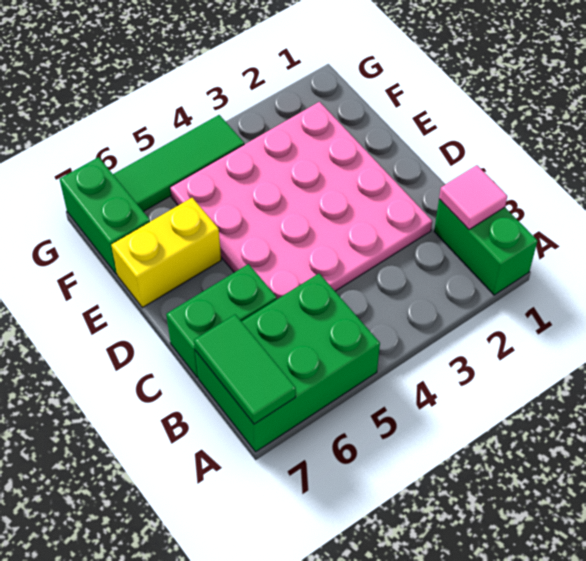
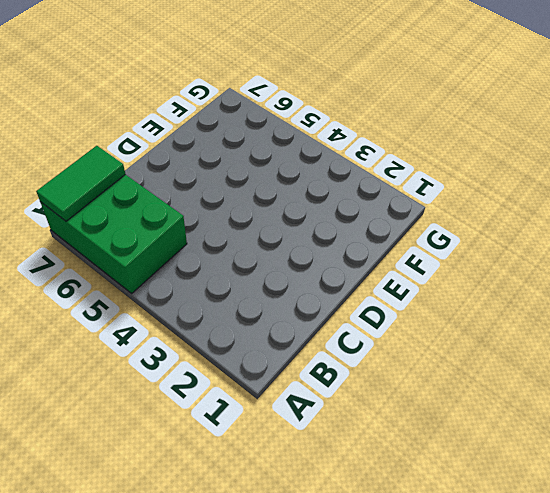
none -> green brick A1:B1 level 1
none -> pink plate C2:F5 level 1

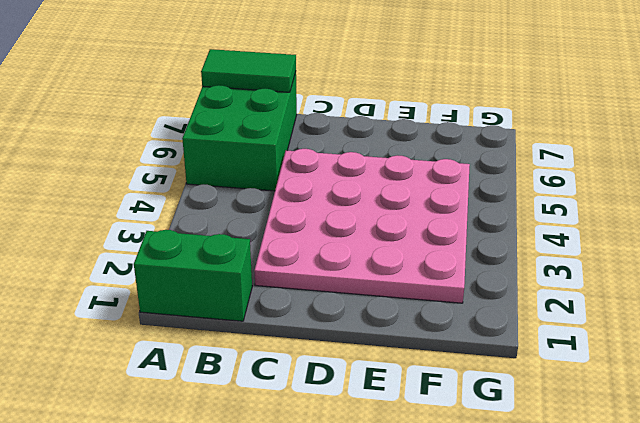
none -> green brick C6:C7 level 1
none -> yellow brick E6:E7 level 1

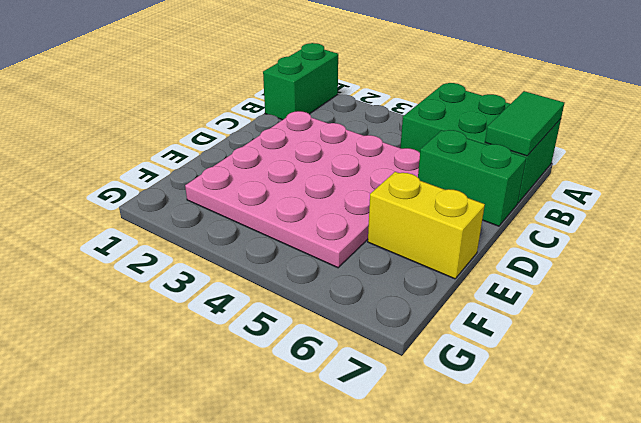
none -> green brick F7:G7 level 1
none -> green tile G4:G6 level 1

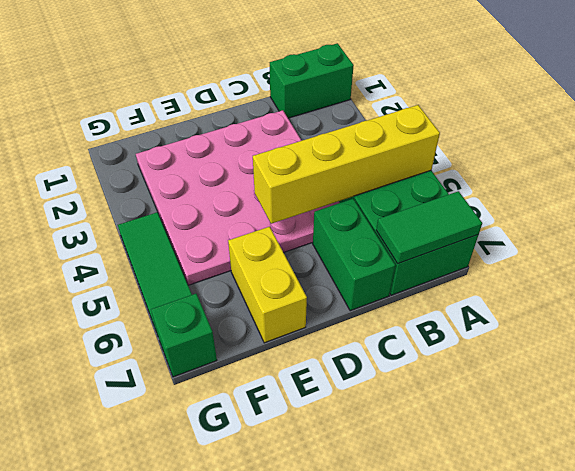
yellow brick A5:D5 level 2 -> none
green brick G7 level 1 -> green brick F7:G7 level 1
none -> pink tile B1 level 2

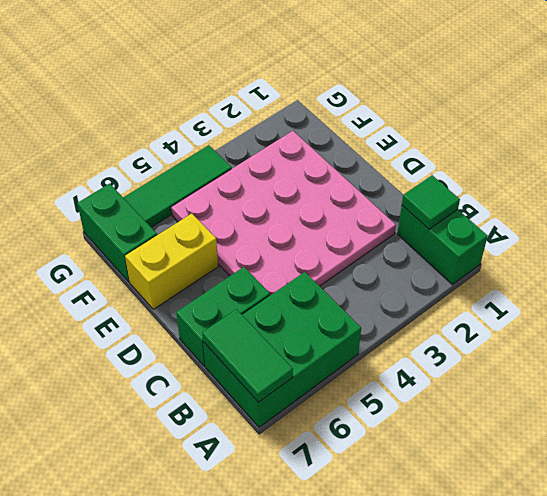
green tile B1 level 2 -> pink tile B1 level 2

